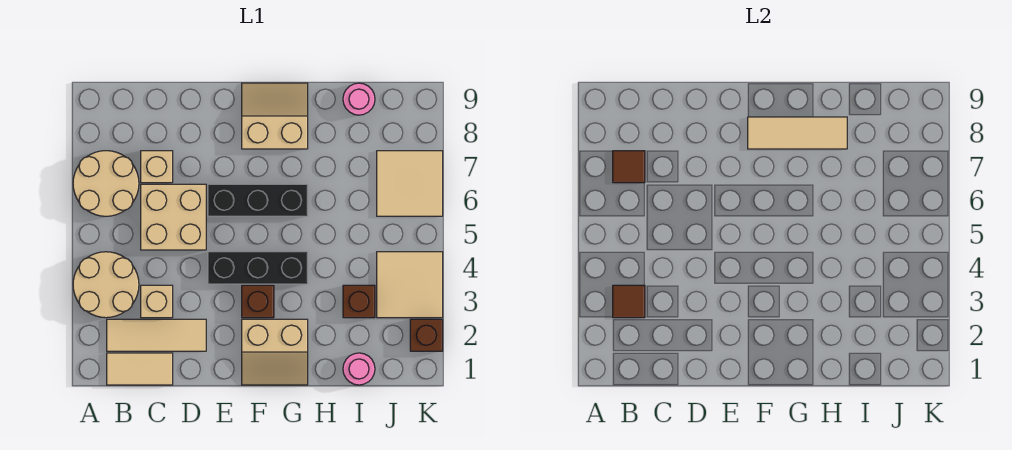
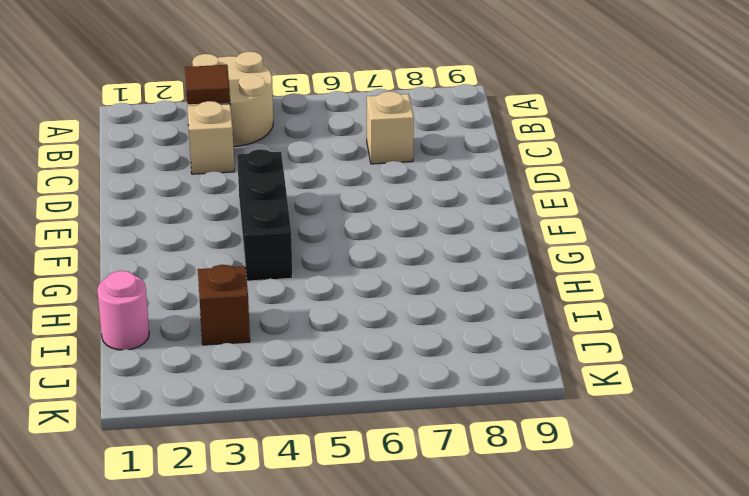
none -> tan round brick A6:B7 level 1
none -> tan tile B1:C1 level 1
none -> tan tile B2:D2 level 1

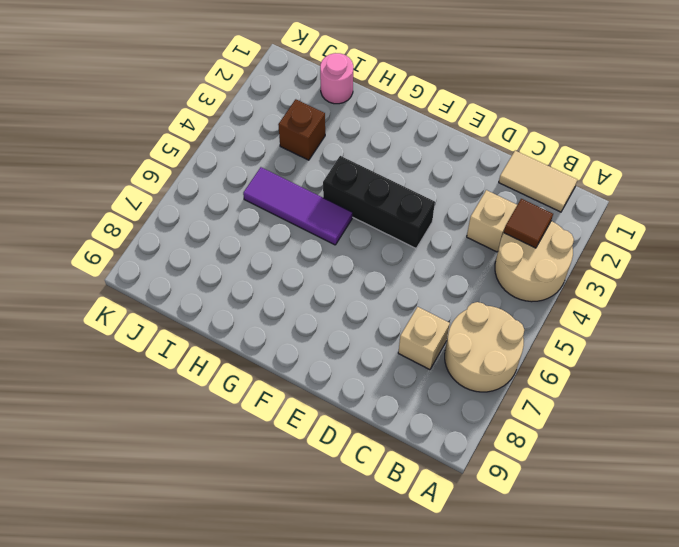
purple tile G5:I5 level 1 -> none
none -> tan tile B2:D2 level 1
none -> tan brick C5:D6 level 1
none -> black brick E6:G6 level 1

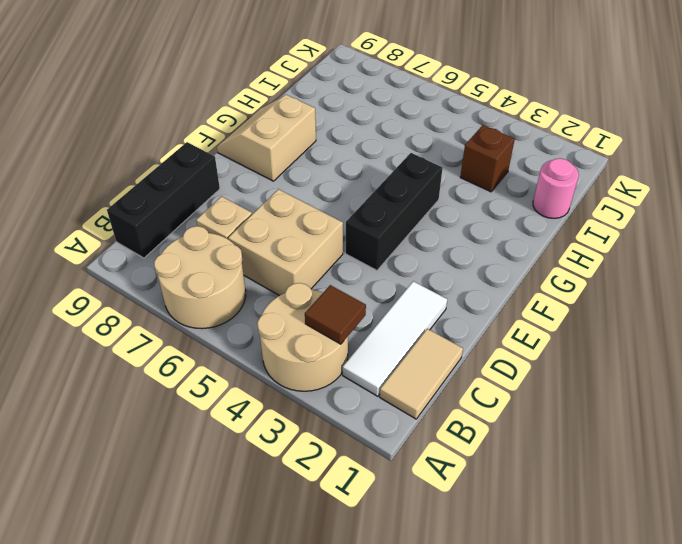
white tile B2:D2 level 1 -> tan tile B2:D2 level 1
black brick B9:D9 level 1 -> black brick E6:G6 level 1
none -> tan brick C3 level 1
none -> tan slope F1:G2 level 1 top 2
none -> brown brick F3 level 1

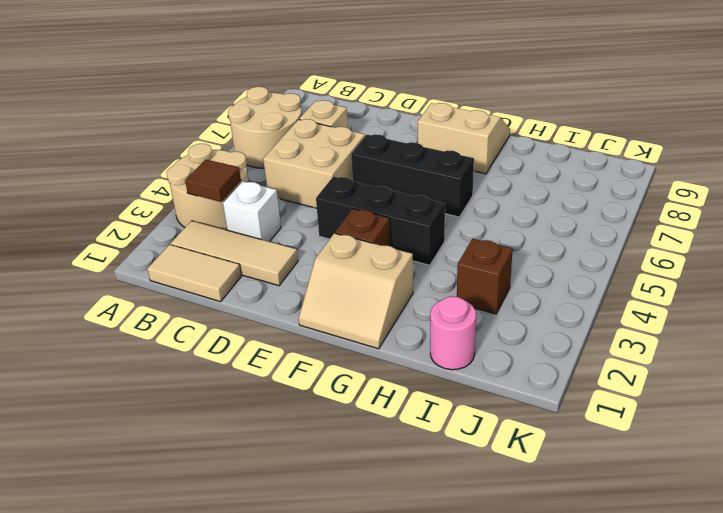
white brick C3 level 1 -> tan brick C3 level 1
none -> pink round brick I9 level 1
none -> tan tile J3:K4 level 1
none -> tan tile J6:K7 level 1

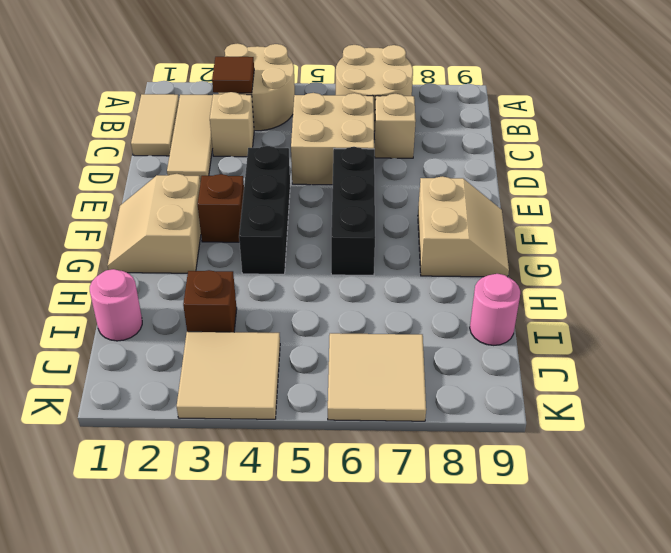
none -> brown brick K2 level 1
none -> brown tile B7 level 2
none -> tan tile F8:H8 level 2

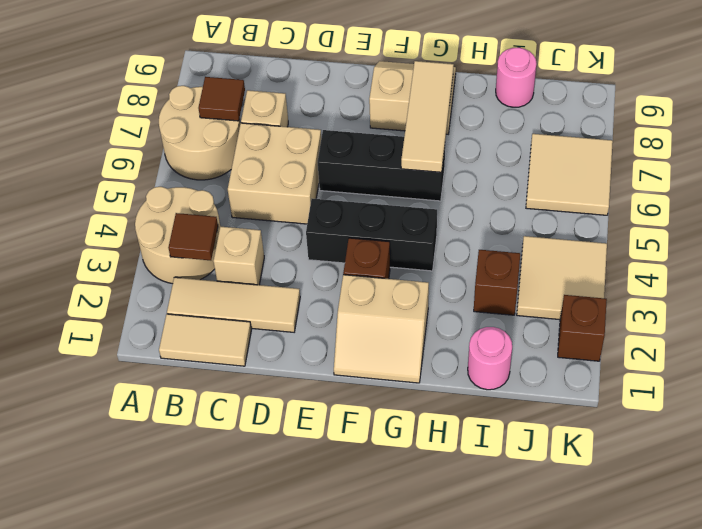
tan tile G6:G8 level 2 -> tan tile F8:H8 level 2

